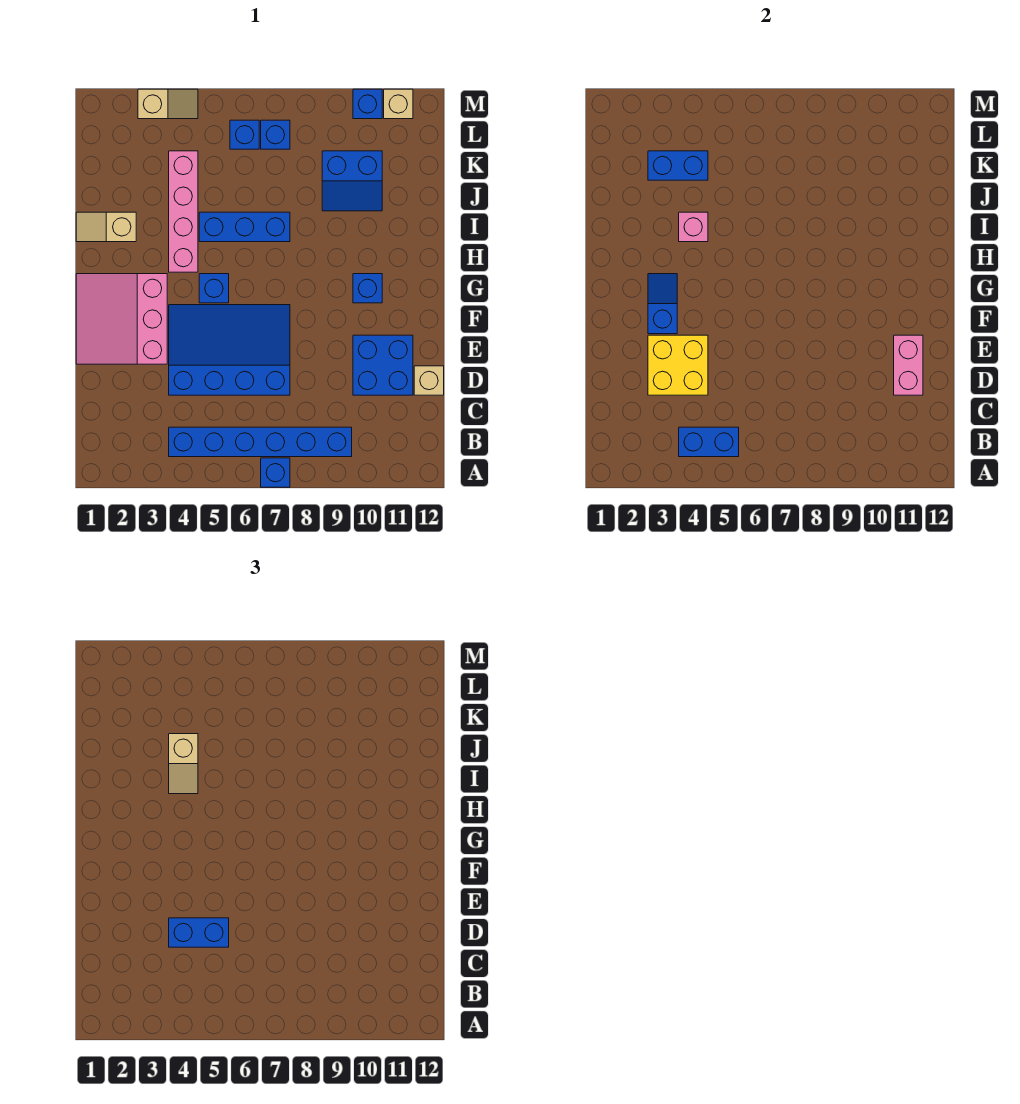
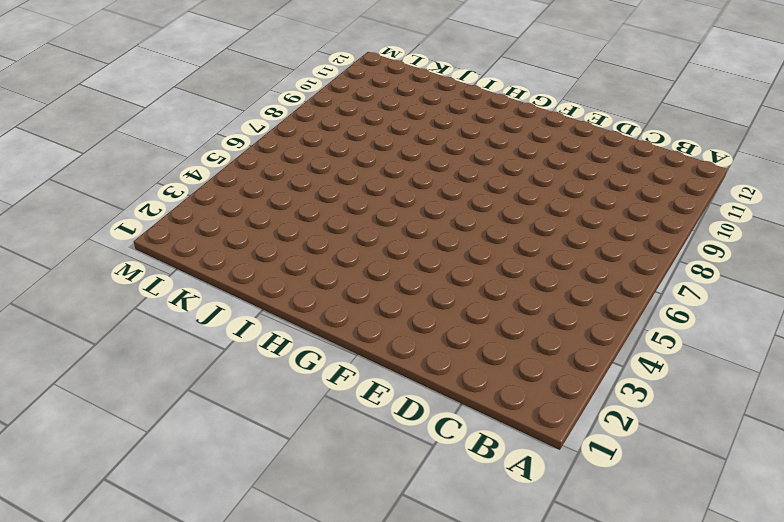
none -> blue brick A7 level 1
none -> blue brick B4:B9 level 1
none -> blue slope D4:F7 level 1 top D

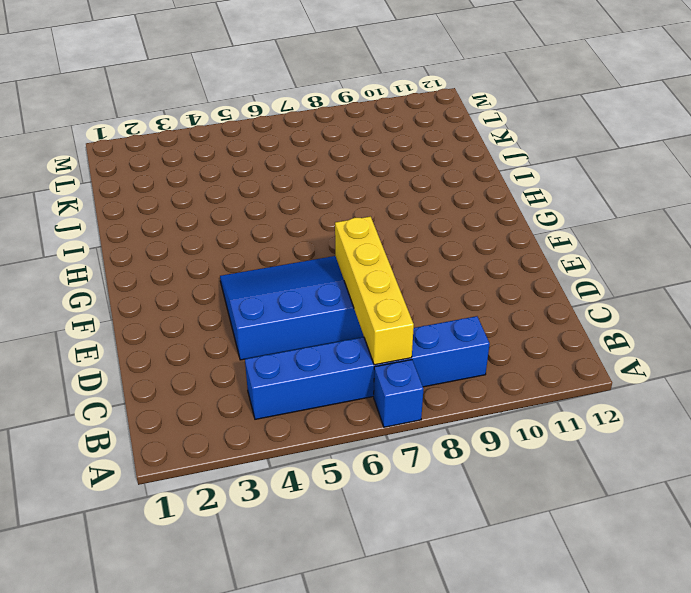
yellow brick B7:E7 level 2 -> none
none -> blue brick D10:E11 level 1
none -> tan brick D12 level 1
none -> pink slope E1:G3 level 1 top 3

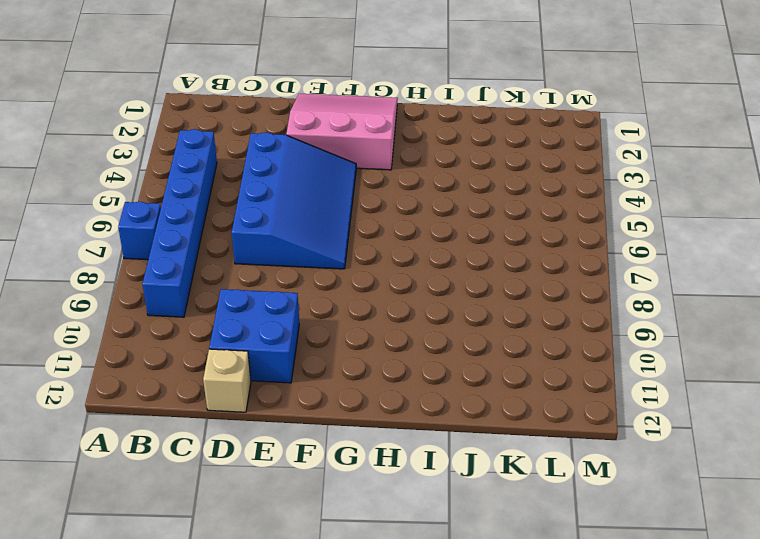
none -> blue brick G5 level 1
none -> blue brick G10 level 1
none -> pink brick H4:K4 level 1

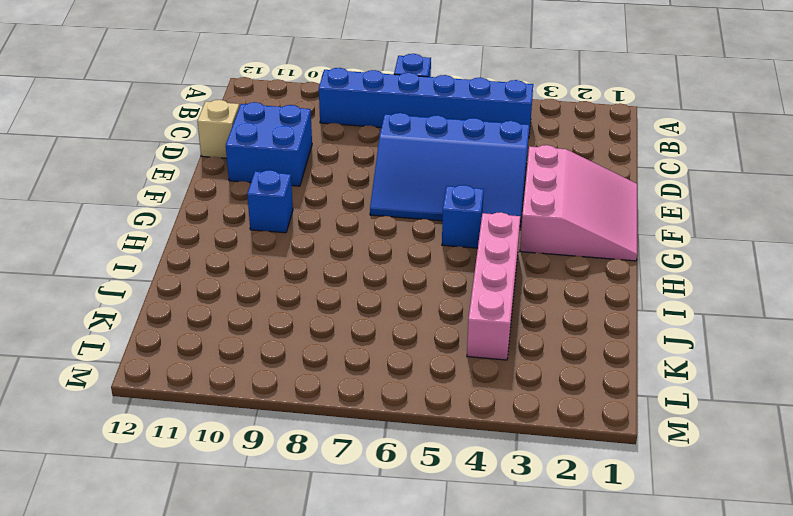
none -> tan slope I1:I2 level 1 top 2
none -> blue brick I5:I7 level 1
none -> blue slope J9:K10 level 1 top K

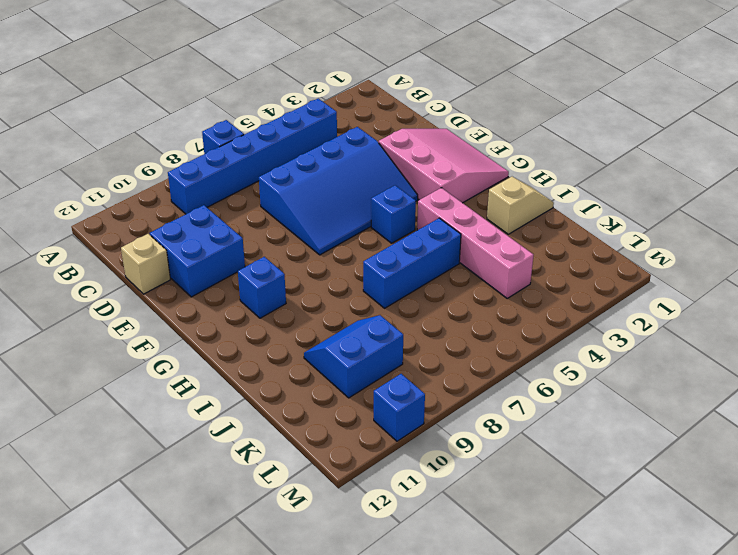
none -> blue brick L6 level 1
none -> blue brick L7 level 1
none -> tan slope M3:M4 level 1 top 3

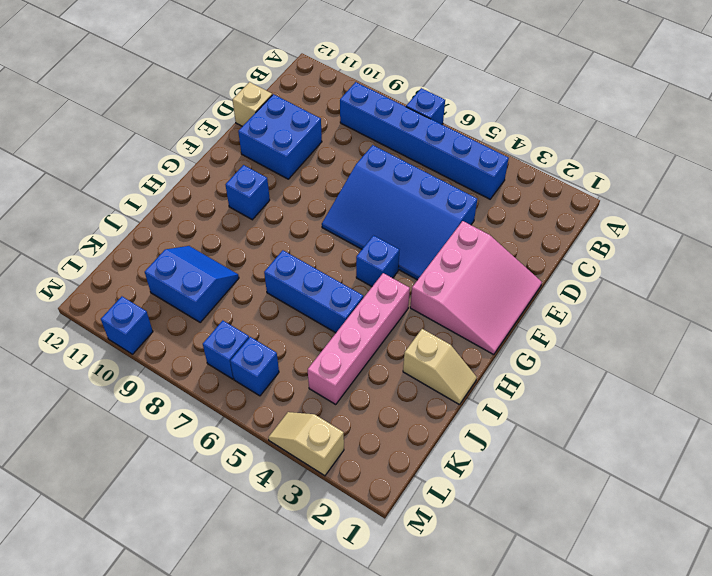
none -> tan brick M11 level 1
none -> blue brick B4:B5 level 2
none -> yellow brick D3:E4 level 2

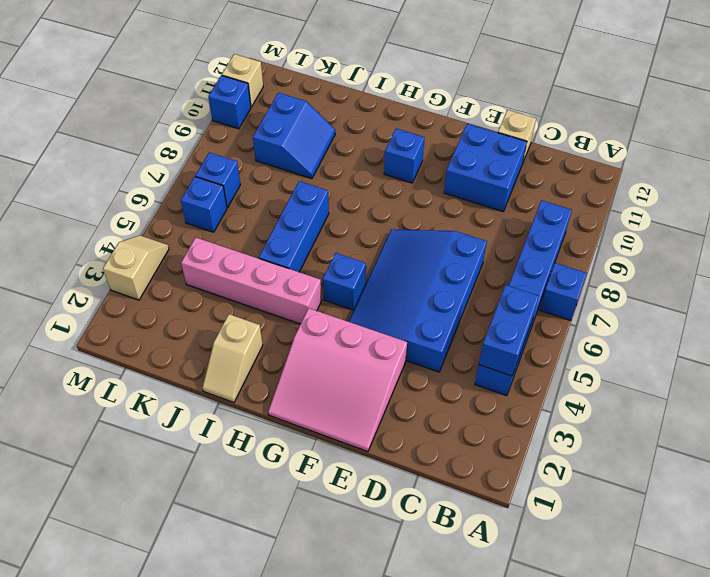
none -> yellow brick D3:E4 level 2
none -> pink brick D11:E11 level 2
none -> blue slope F3:G3 level 2 top F

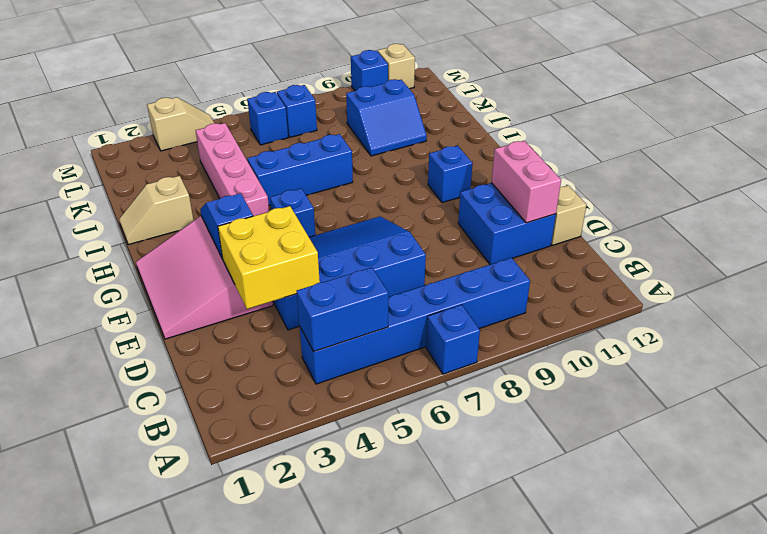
none -> pink brick I4 level 2
none -> blue brick K3:K4 level 2
none -> blue brick D4:D5 level 3

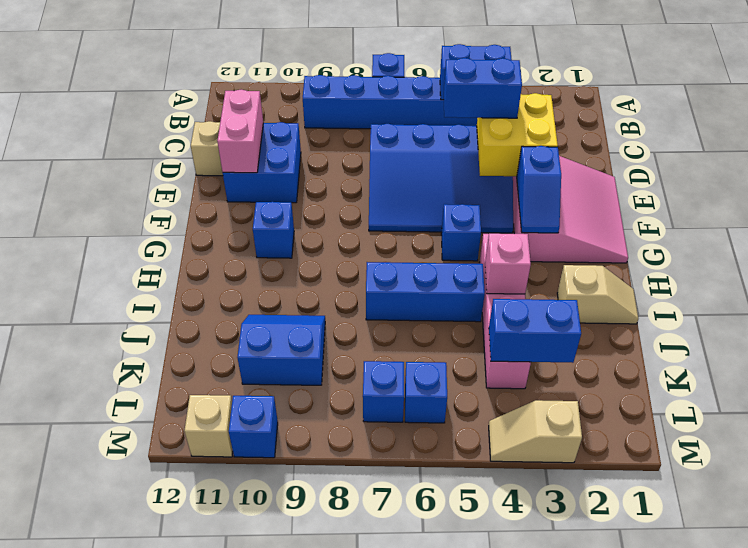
none -> tan slope I4:J4 level 3 top J

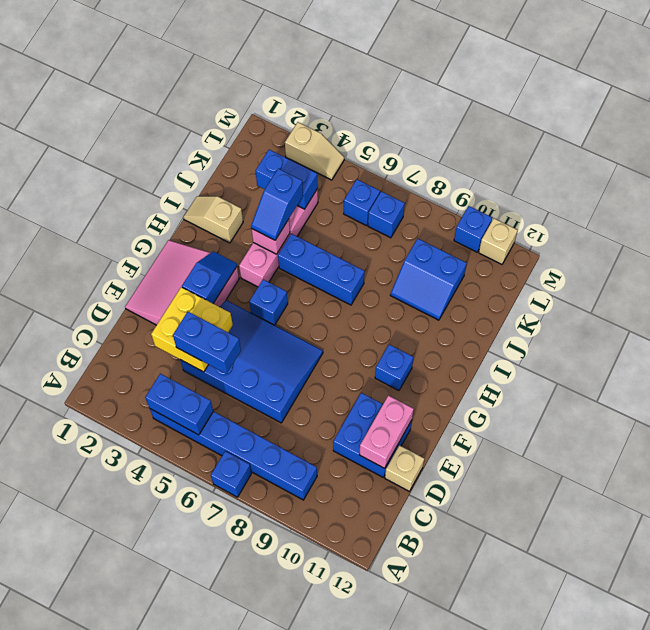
blue slope I4:J4 level 3 top J -> tan slope I4:J4 level 3 top J

